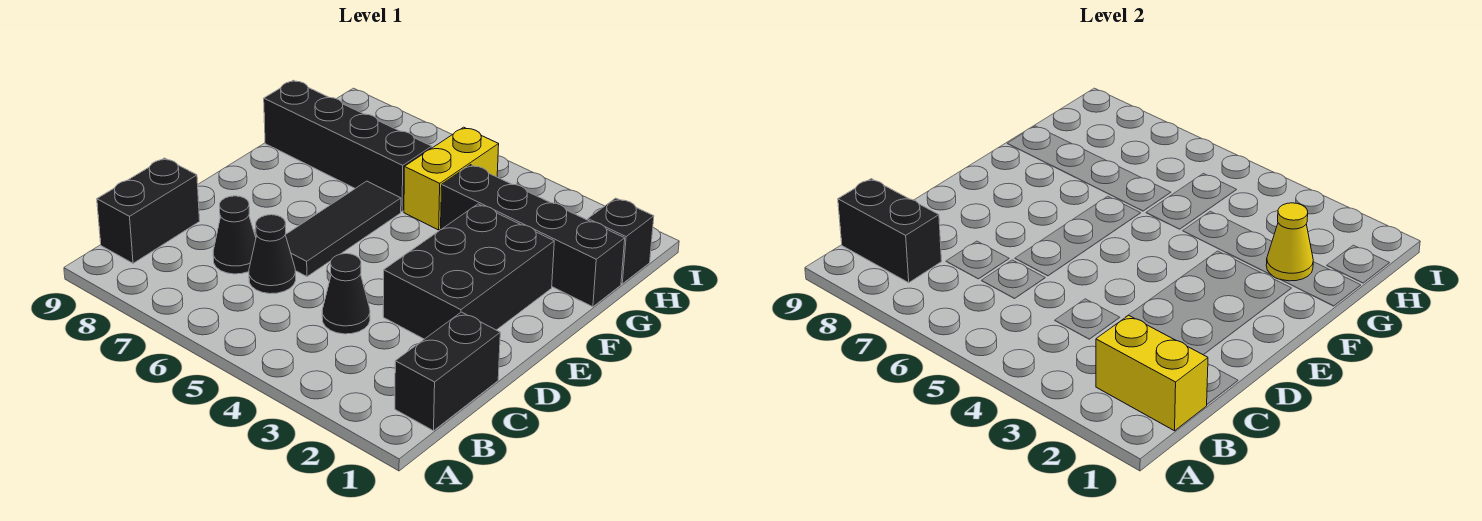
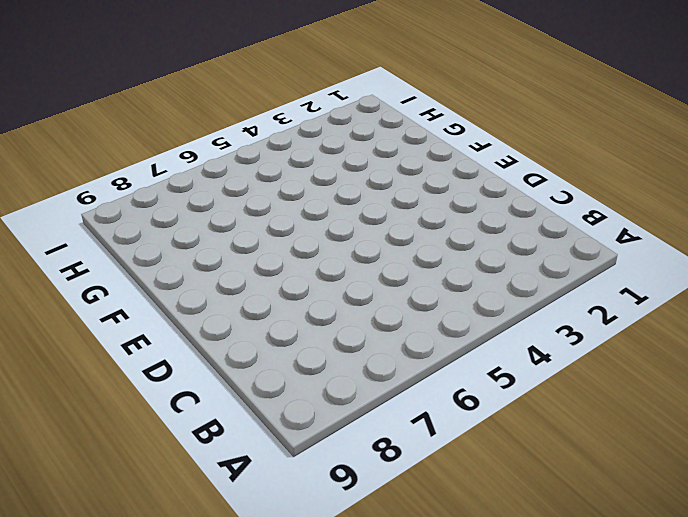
none -> black brick B1:C1 level 1
none -> black brick B9:C9 level 1
none -> black cone C4 level 1

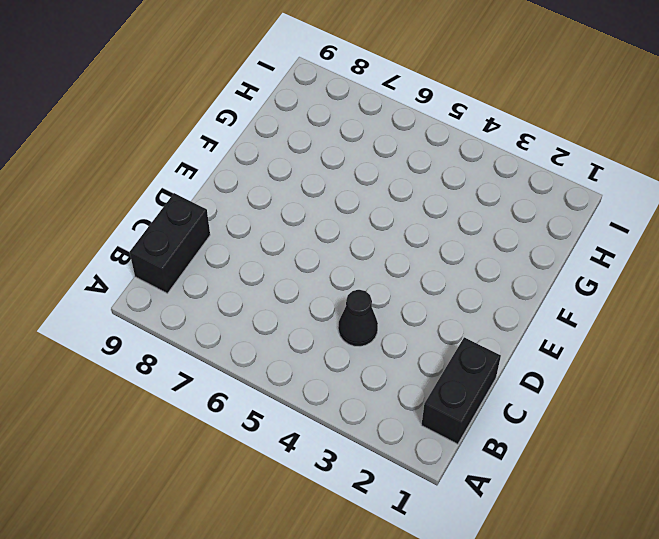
none -> black cone C6 level 1
none -> black cone C7 level 1
none -> black brick D2:F3 level 1

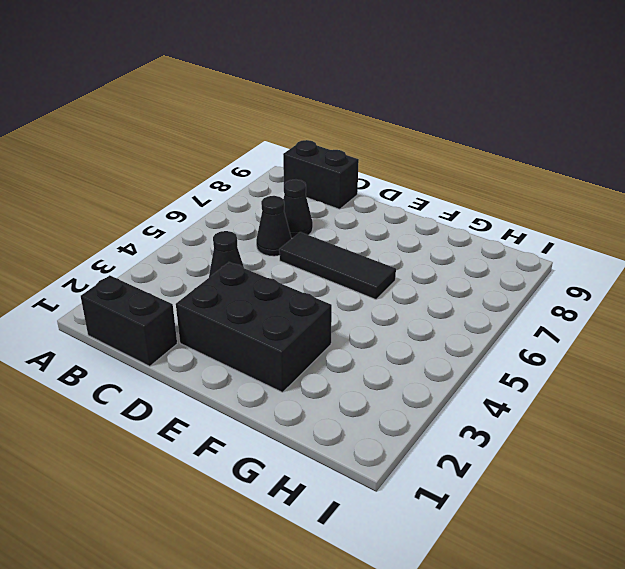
none -> black brick G1:G4 level 1
none -> yellow brick G5:H5 level 1
none -> black brick G6:G9 level 1

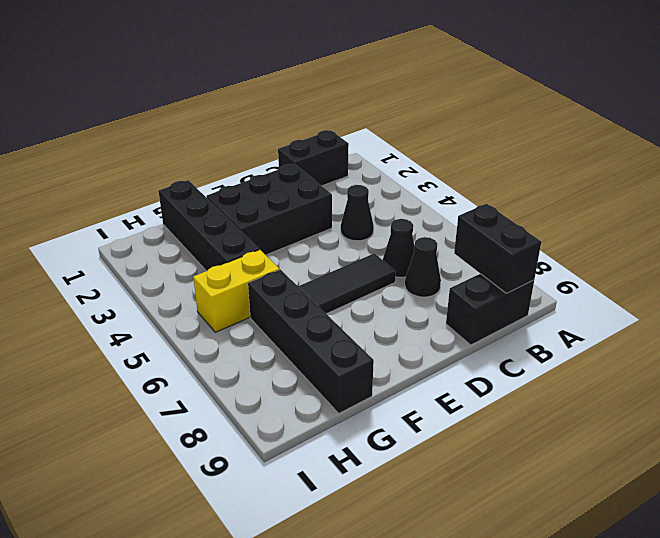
none -> black brick H1 level 1
none -> yellow brick B1:B2 level 2
none -> yellow cone G2 level 2

